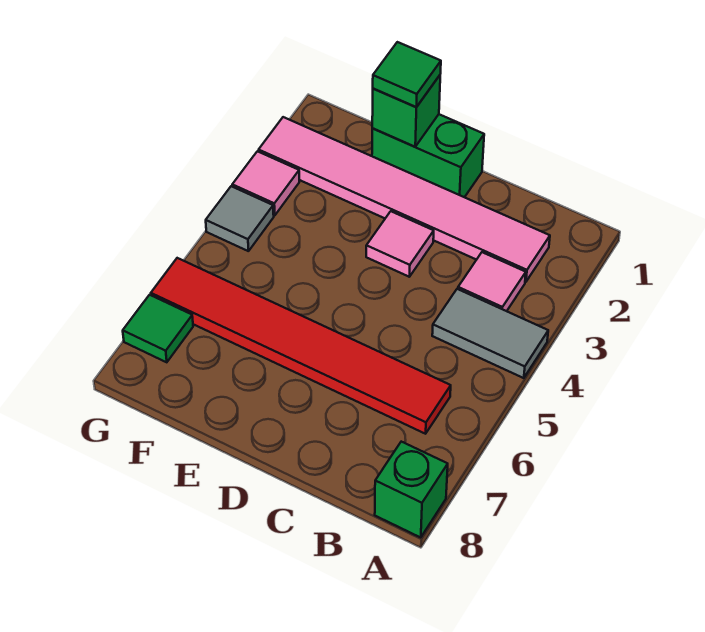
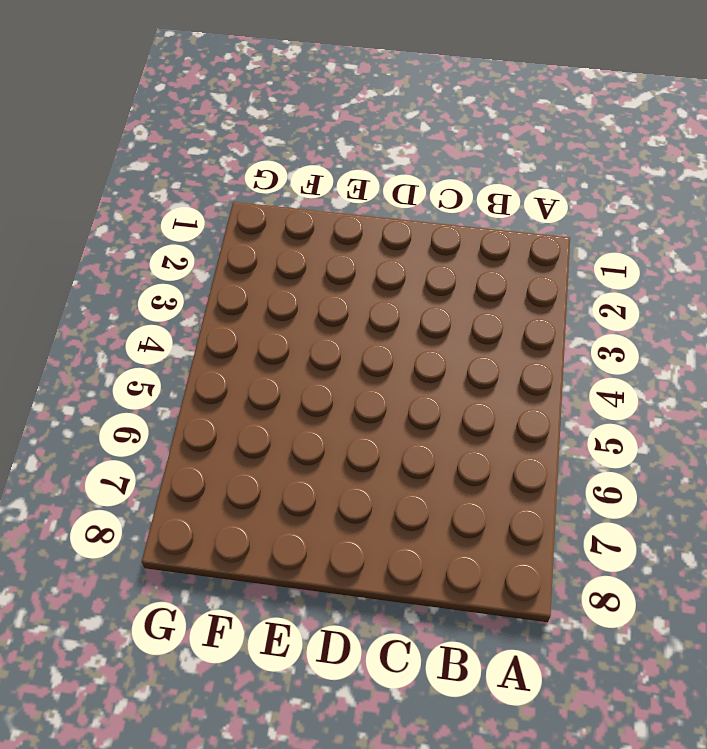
none -> grey tile A4:B4 level 1
none -> green brick A8 level 1
none -> pink tile B2:G2 level 1

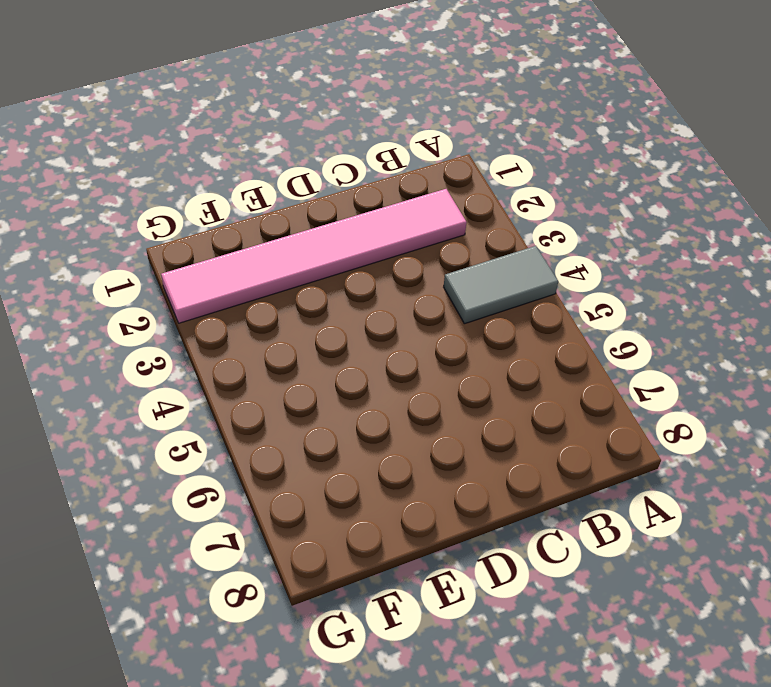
none -> green brick A8 level 1
none -> pink tile B3 level 1
none -> red tile B6:G6 level 1

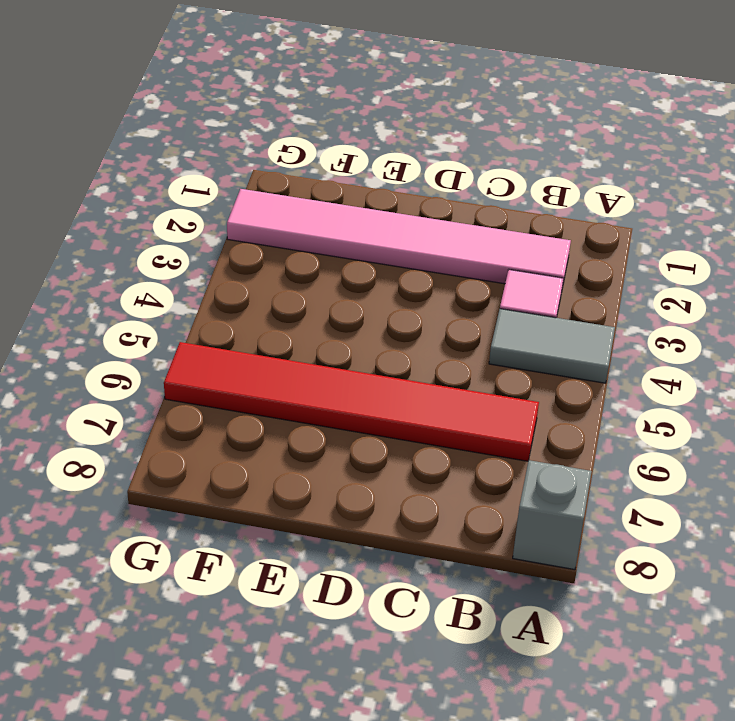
grey brick A8 level 1 -> green brick A8 level 1
none -> green brick D1:E1 level 1
none -> pink tile D3 level 1
none -> pink tile G3 level 1

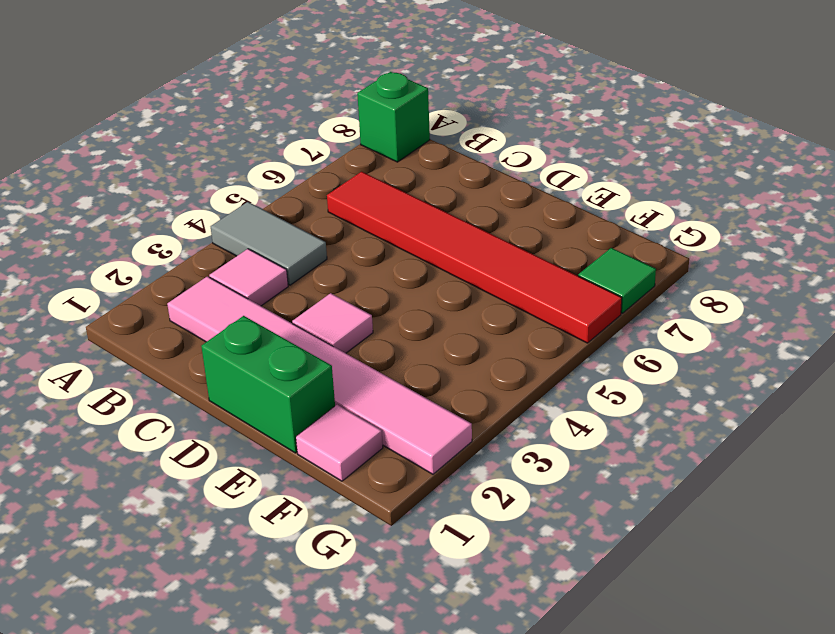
pink tile F1 level 1 -> pink tile G3 level 1
none -> grey tile G4 level 1
none -> green brick E1 level 2
none -> green tile E1 level 3

